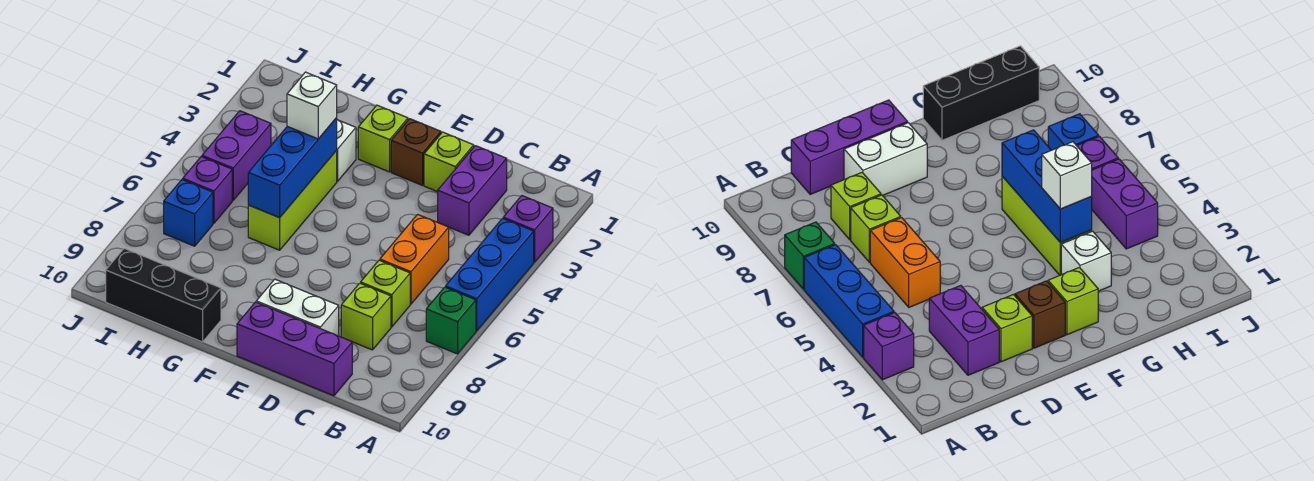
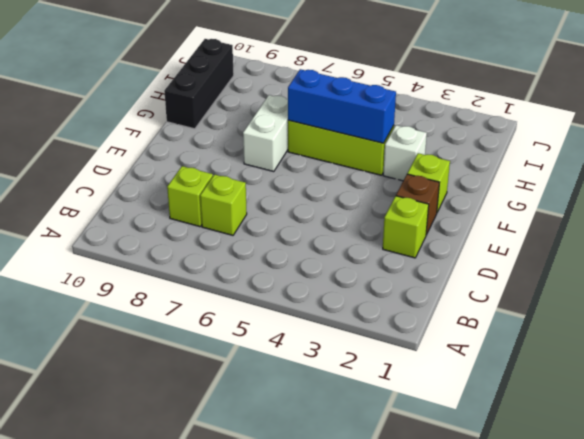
white brick F7:G7 level 1 -> white brick D9:E9 level 1
none -> purple brick A3 level 1
none -> blue brick A4:A6 level 1
none -> green brick A7 level 1

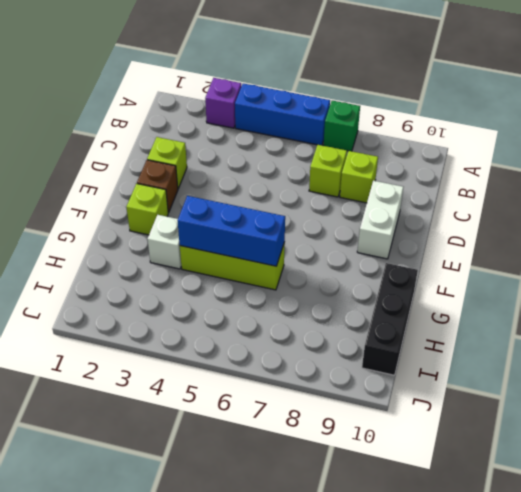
none -> purple brick C2:C3 level 1
none -> orange brick C5:C6 level 1
none -> purple brick C10:E10 level 1

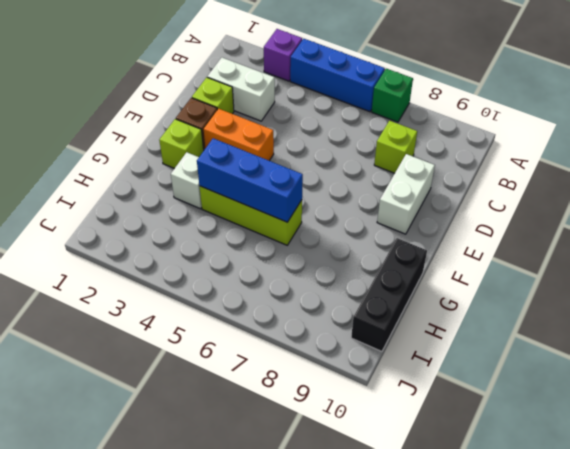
white brick C2:C3 level 1 -> purple brick C2:C3 level 1
orange brick E3:E4 level 1 -> orange brick C5:C6 level 1
none -> lime brick C7 level 1
none -> purple brick C10:E10 level 1
none -> purple brick I4:I5 level 1

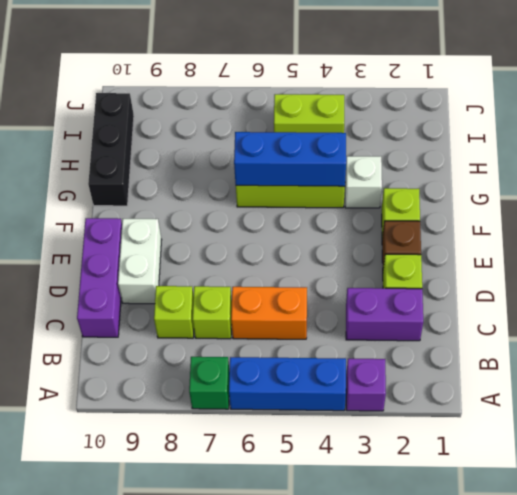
lime brick I4:I5 level 1 -> purple brick I4:I5 level 1
none -> purple brick I6 level 1
none -> blue brick I7 level 1
none -> white brick G4 level 3

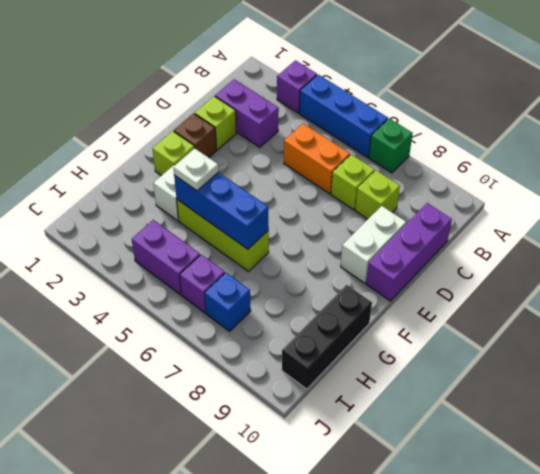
white plate G4 level 3 -> white brick G4 level 3

